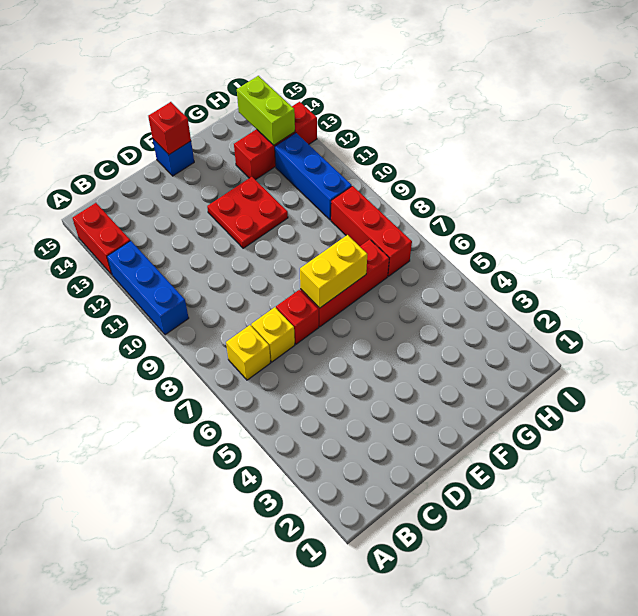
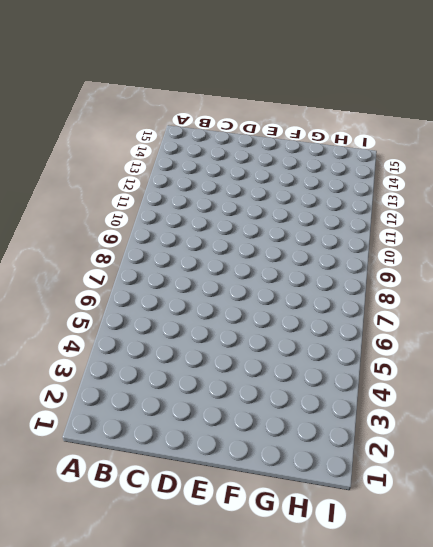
none -> blue brick A10:A12 level 1
none -> red brick A13:A14 level 1
none -> yellow brick B7 level 1

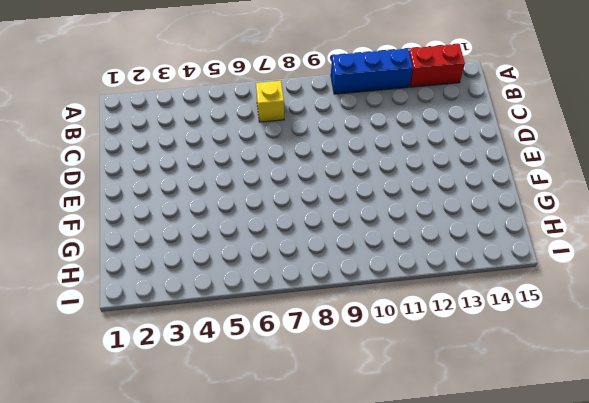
none -> yellow brick C7 level 1
none -> red brick D7 level 1
none -> red brick E7:G7 level 1

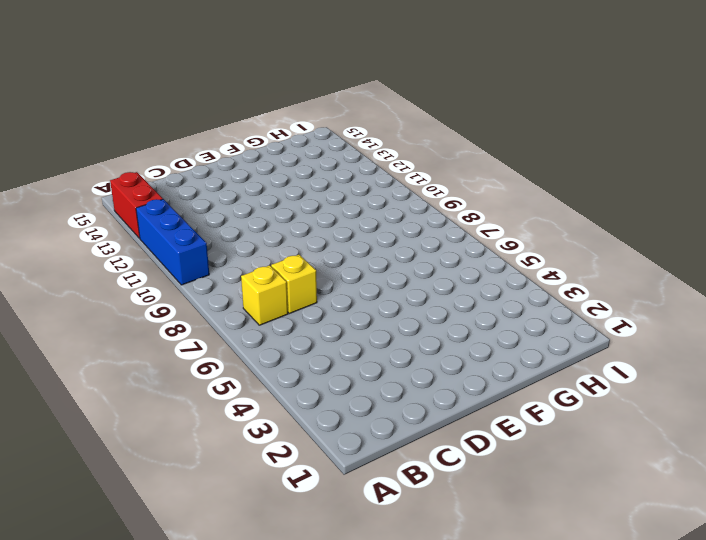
none -> red brick D7 level 1
none -> red brick E7:G7 level 1
none -> red plate E11:F12 level 1

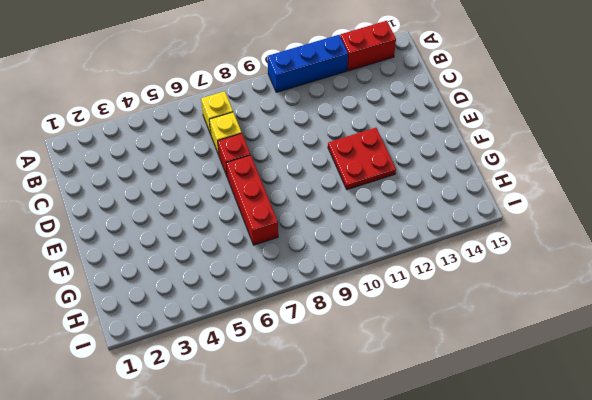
none -> blue brick E15 level 1
none -> red brick G13:I13 level 1
none -> red brick H7:H9 level 1

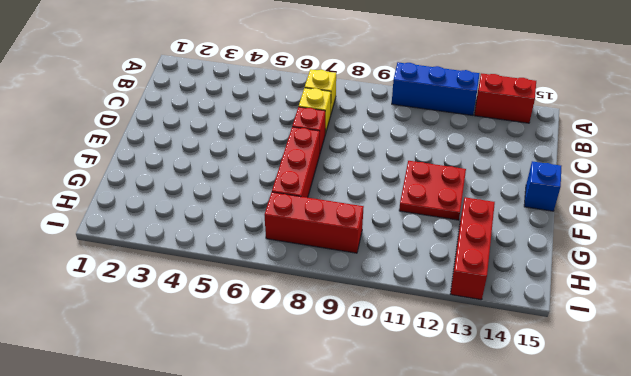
none -> blue brick H10:H12 level 1
none -> yellow brick E7:F7 level 2
none -> red brick E15 level 2

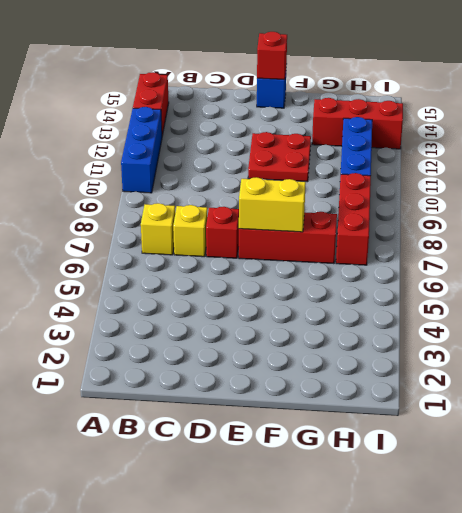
none -> lime brick H13:H14 level 2

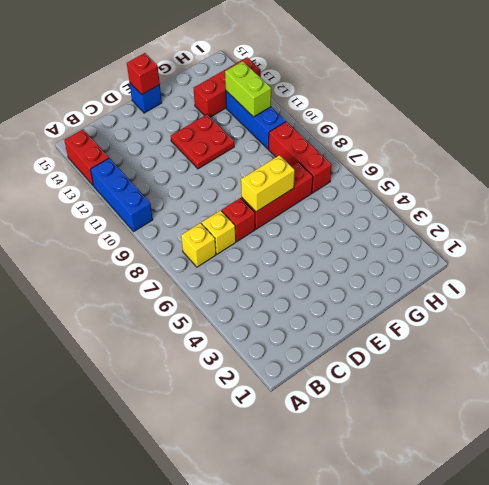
lime brick H11:H12 level 2 -> lime brick H13:H14 level 2

